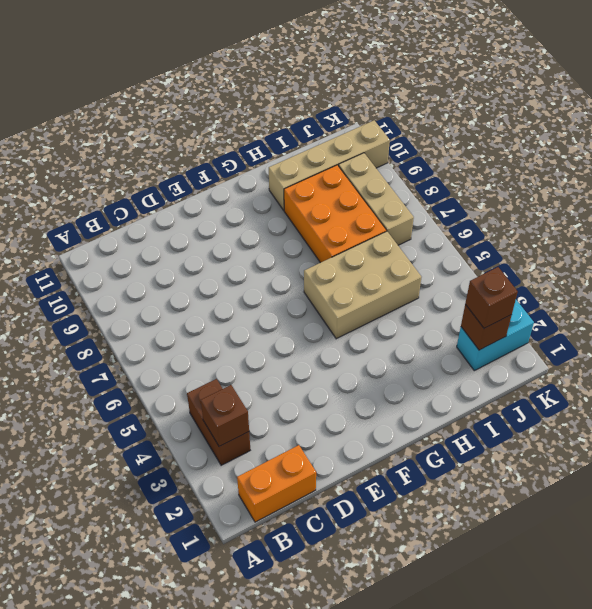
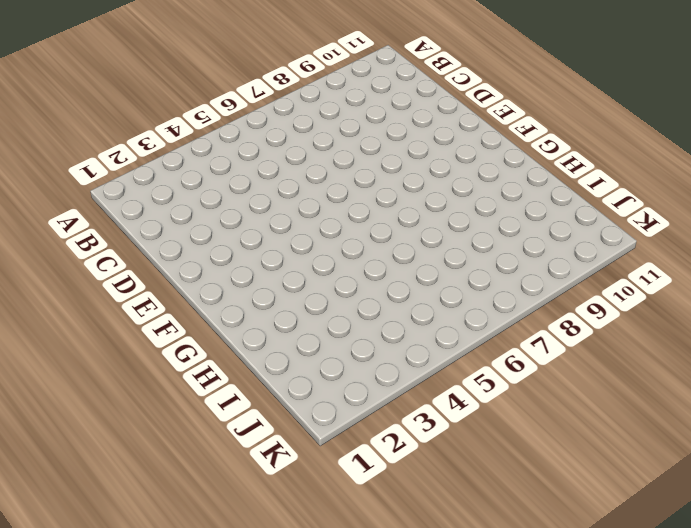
none -> orange brick B1:C1 level 1
none -> brown brick B3:B4 level 1

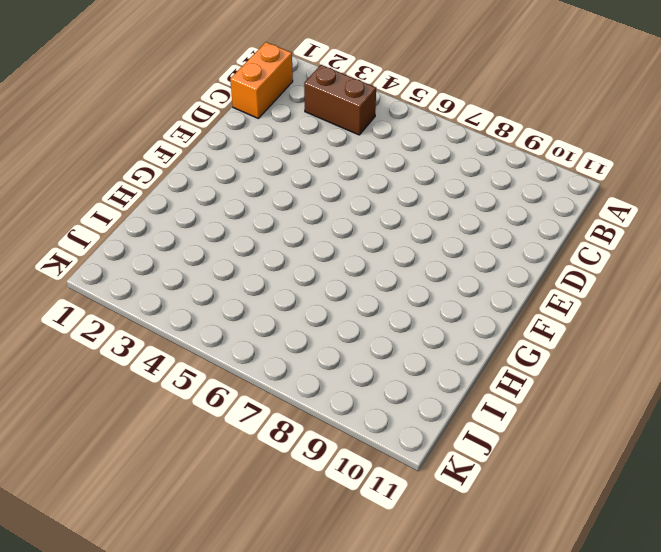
none -> tan brick G5:I6 level 1
none -> orange brick H7:I9 level 1

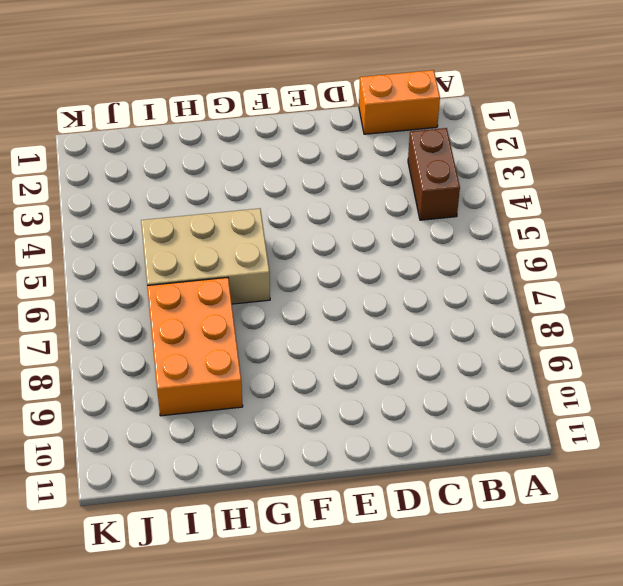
none -> tan brick H10:K10 level 1
none -> cyan brick J2:K2 level 1

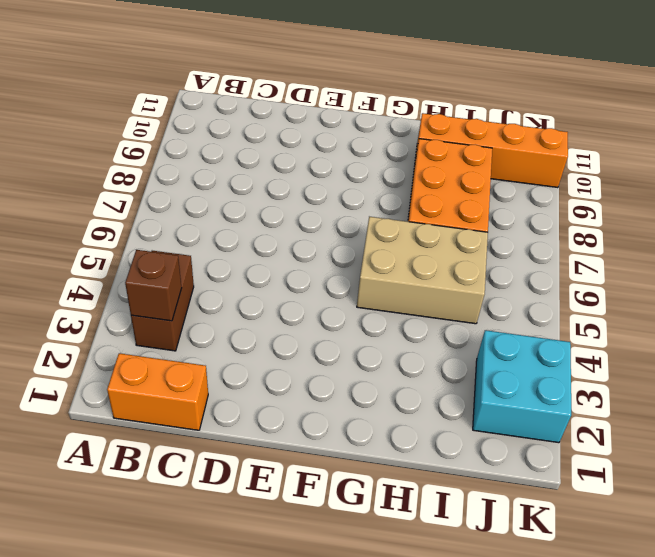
orange brick H10:K10 level 1 -> tan brick H10:K10 level 1
cyan brick J2:K3 level 1 -> cyan brick J2:K2 level 1
none -> tan brick J7:J9 level 1
none -> brown brick J2 level 2

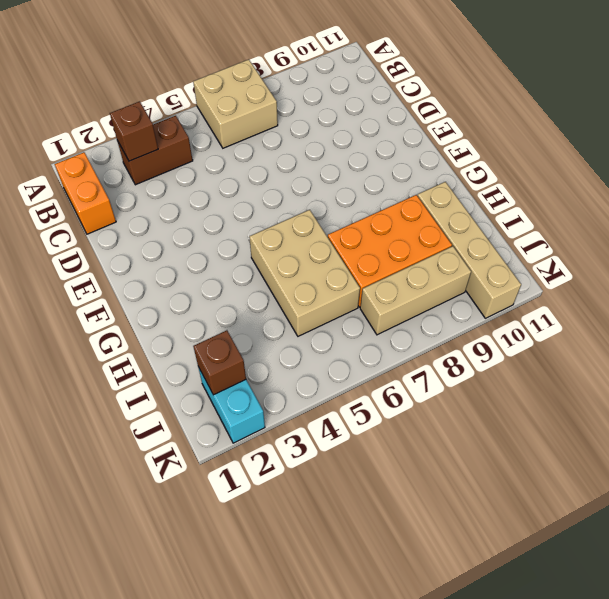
tan brick A6:B7 level 1 -> none
none -> brown brick J2 level 3

